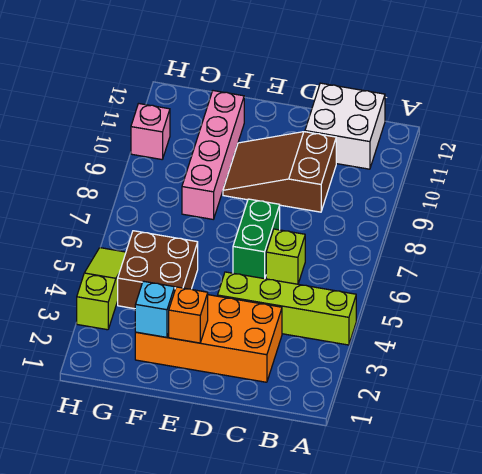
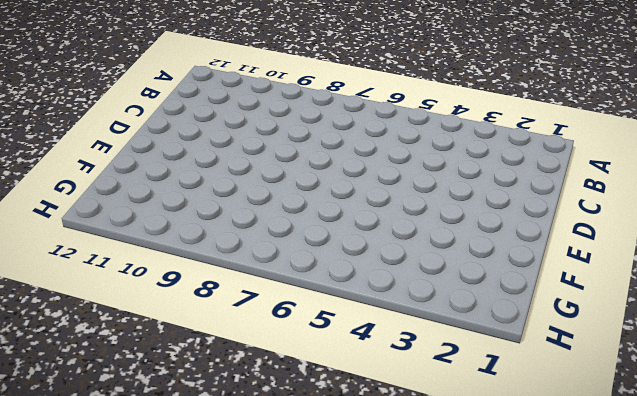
none -> lime brick A4:D4 level 1
none -> white brick B11:C12 level 1
none -> orange brick C2:F3 level 1

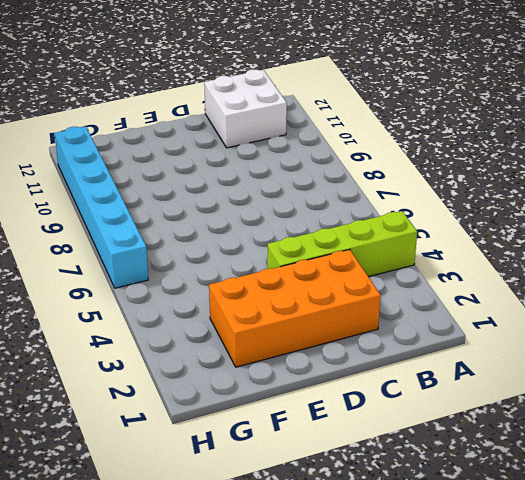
cyan brick H6:H11 level 1 -> pink brick H10 level 1
none -> lime brick C6 level 1
none -> brown slope C9:E10 level 1 top C
none -> green brick D6:D7 level 1

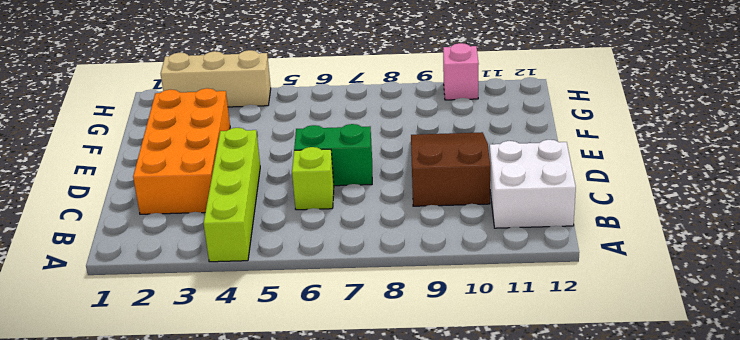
tan brick H2:H4 level 1 -> lime slope H3:H5 level 1 top 3
none -> brown brick F4:G5 level 1
none -> pink brick F8:F11 level 1
none -> orange brick E2 level 2

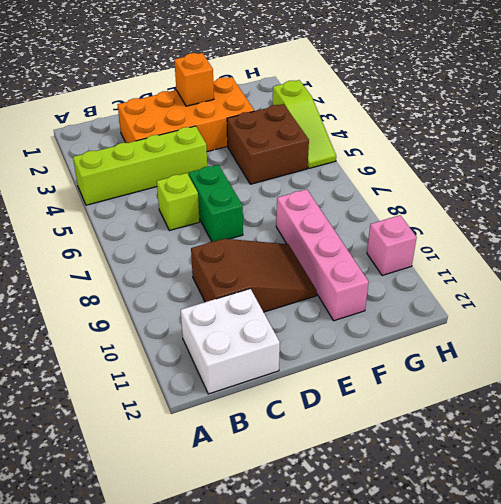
none -> cyan brick F2 level 2

